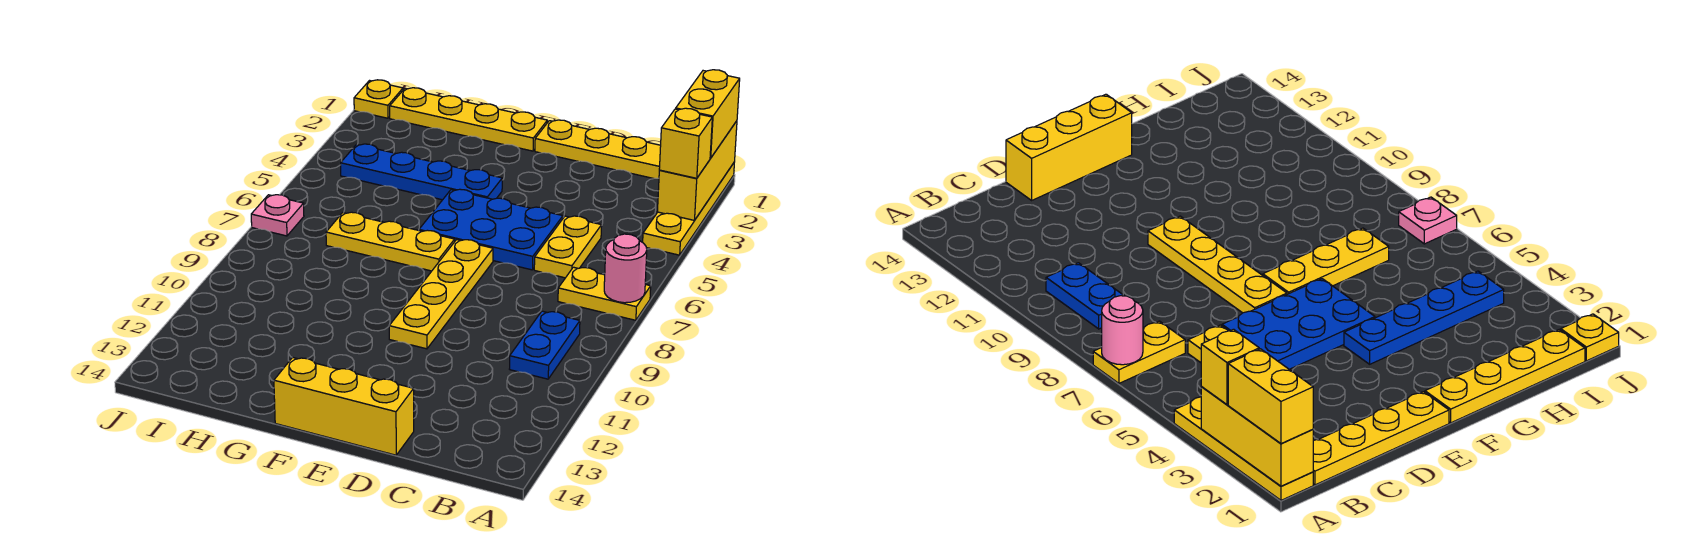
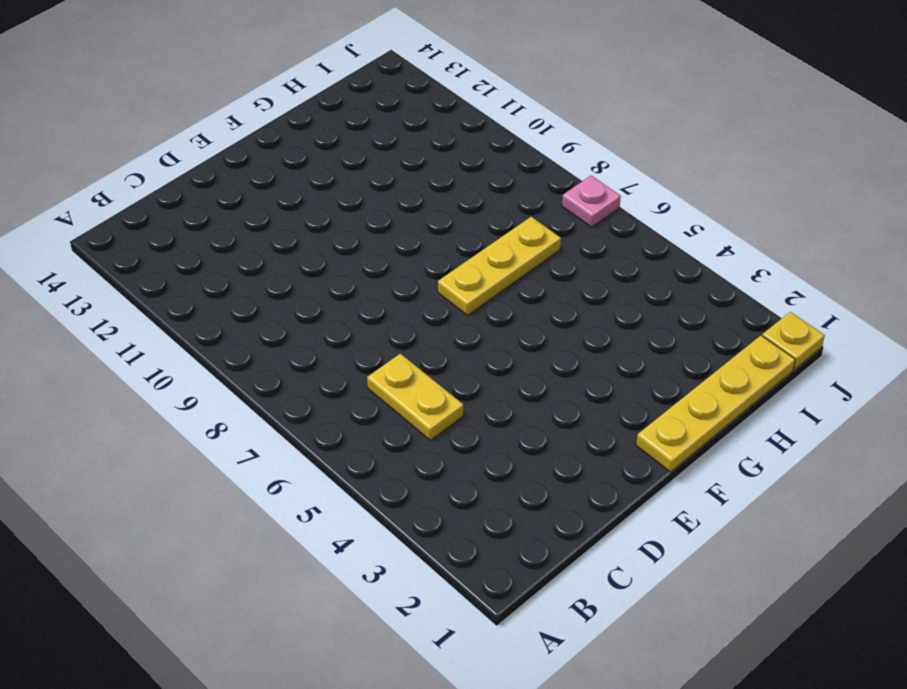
none -> yellow plate A1:A4 level 1
none -> yellow plate A7:B7 level 1
none -> yellow plate B1:E1 level 1

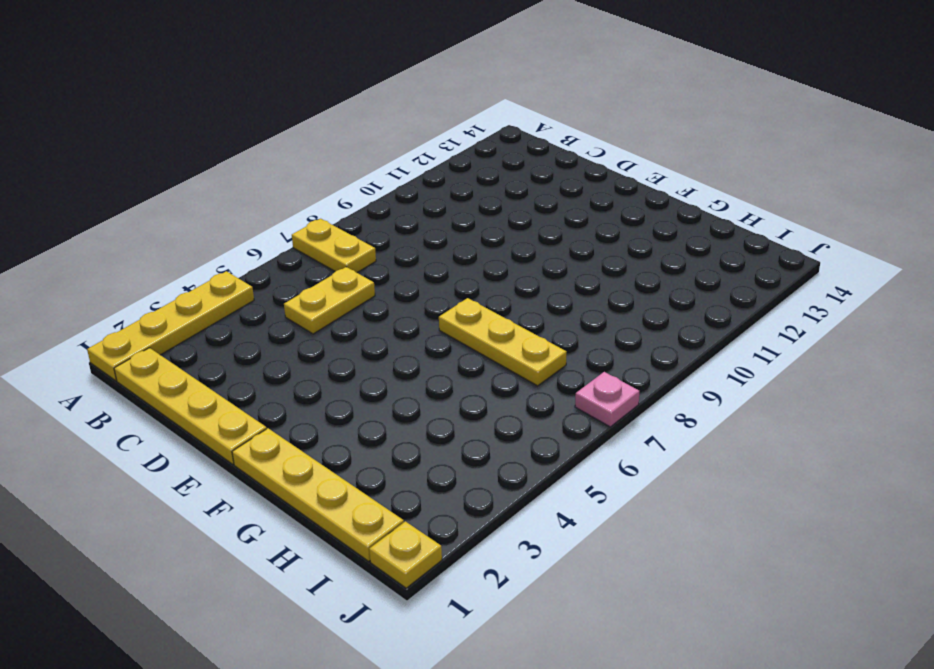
none -> blue plate B9:B10 level 1
none -> blue plate D5:F6 level 1
none -> yellow brick D14:F14 level 1

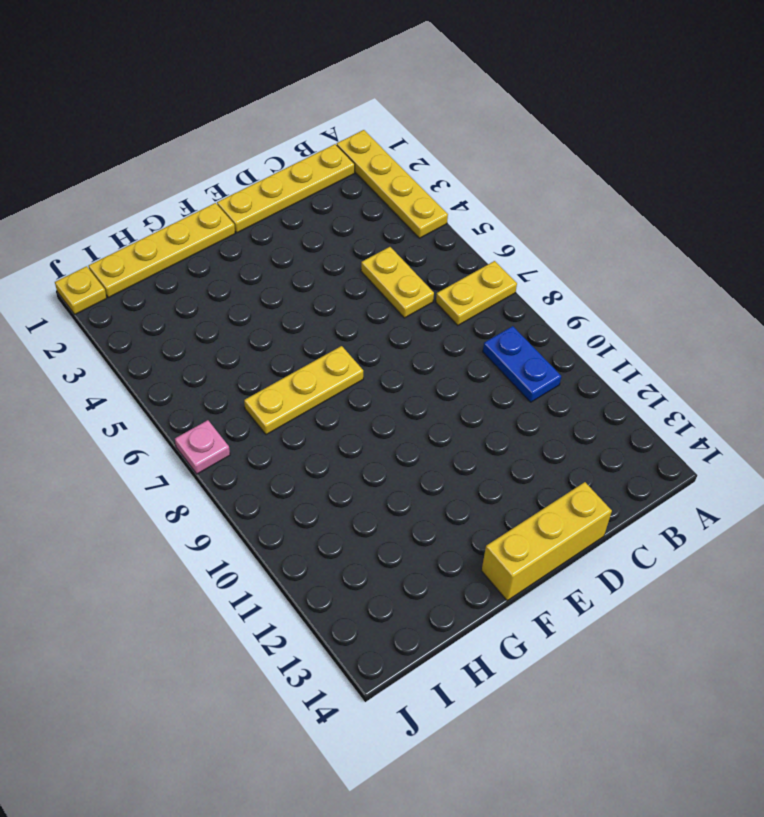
none -> blue plate D5:F6 level 1
none -> yellow plate E7:E10 level 1
none -> blue plate F4:I4 level 1

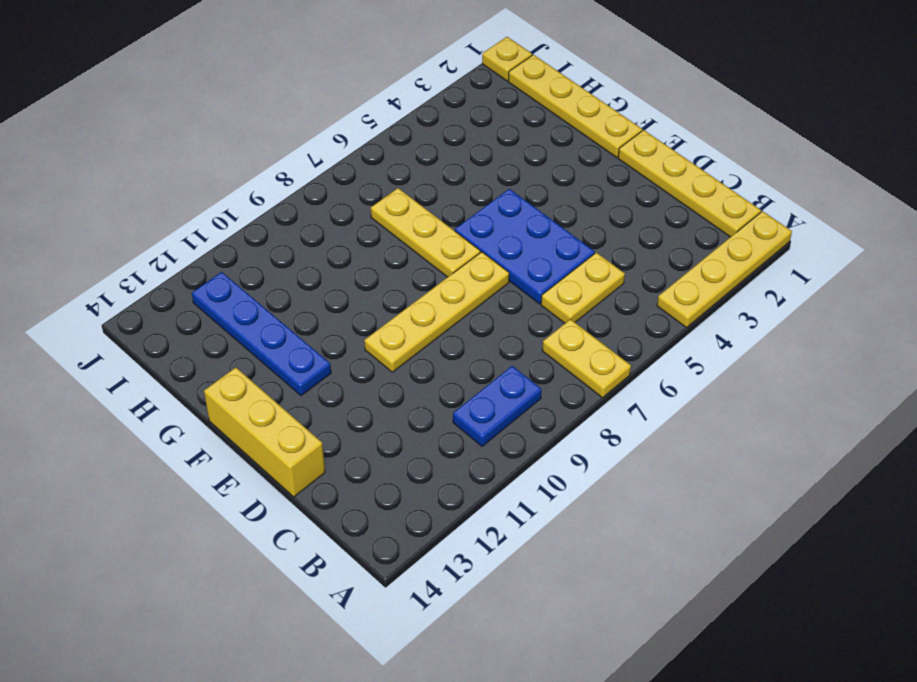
blue plate F12:I12 level 1 -> blue plate F4:I4 level 1
none -> pink plate J7 level 1
none -> yellow brick A1:A3 level 2
none -> pink round brick A7 level 2

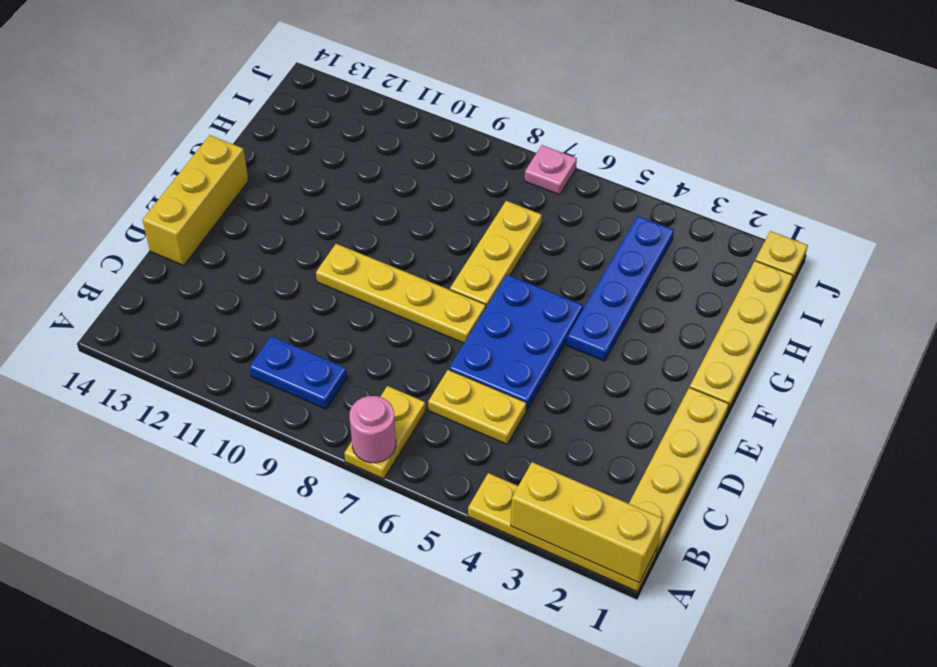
none -> yellow brick A1:A2 level 3
none -> yellow brick A3 level 3

